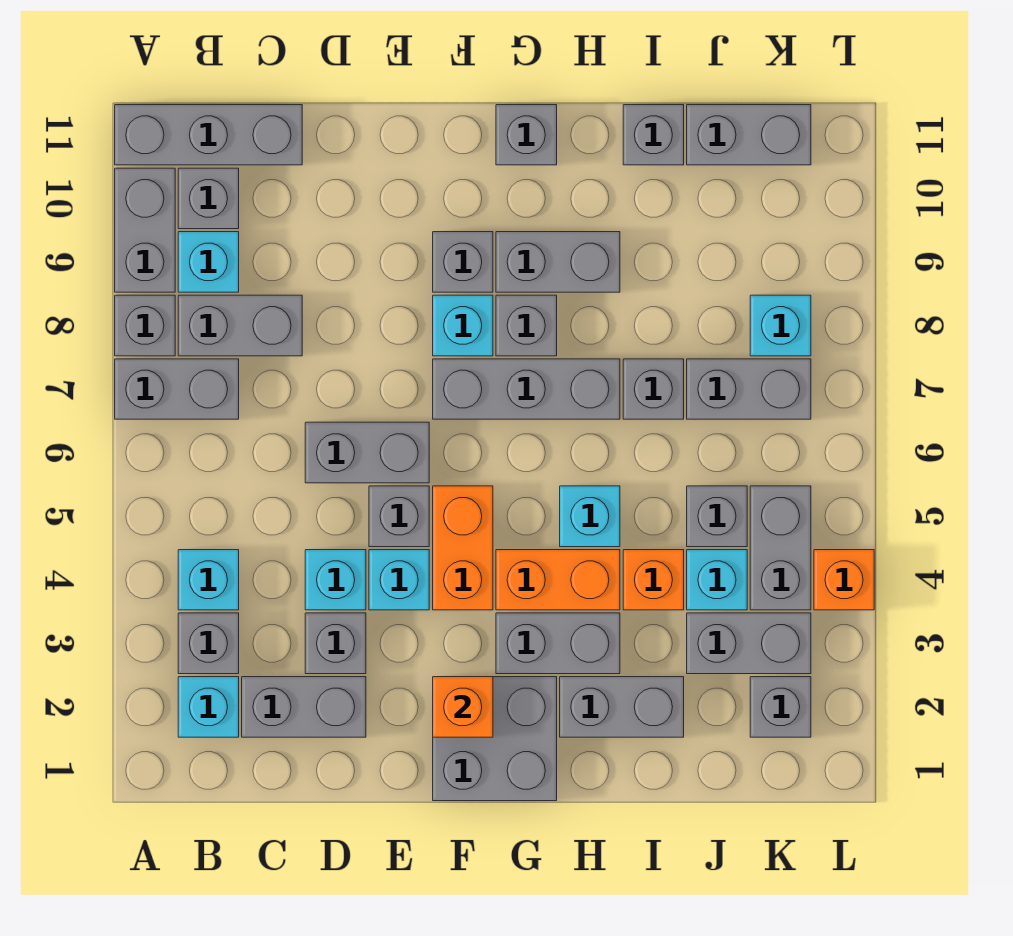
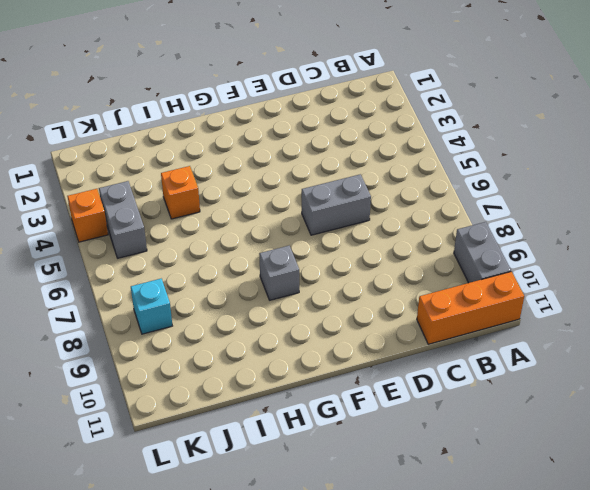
orange brick A11:C11 level 1 -> grey brick A11:C11 level 1
none -> grey brick A7:B7 level 1
none -> grey brick A8 level 1
none -> cyan brick B2 level 1
none -> grey brick B3 level 1

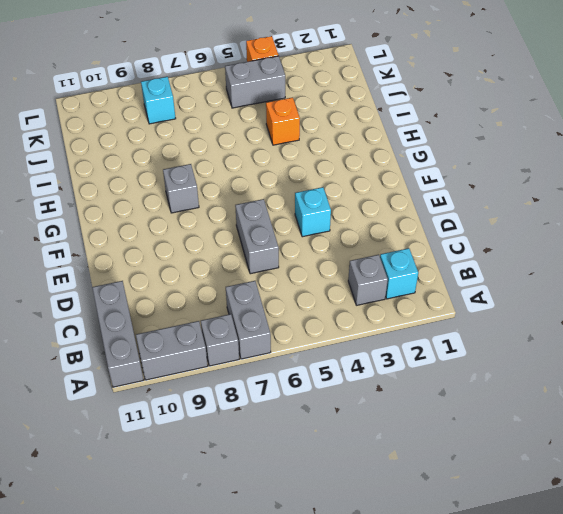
none -> cyan brick B4 level 1
none -> grey brick B8:C8 level 1
none -> cyan brick B9 level 1
none -> grey brick B10 level 1

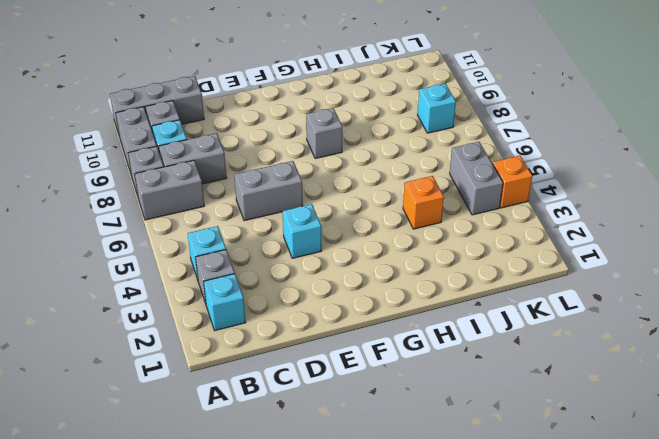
none -> grey brick C2:D2 level 1
none -> grey brick D3 level 1
none -> cyan brick D4 level 1
none -> grey brick E5 level 1

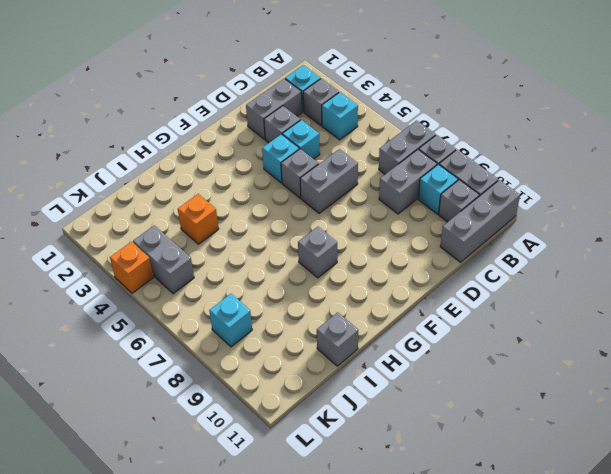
none -> grey brick F1:G2 level 1
none -> orange brick F4:F5 level 1
none -> grey brick F7:H7 level 1
none -> cyan brick F8 level 1

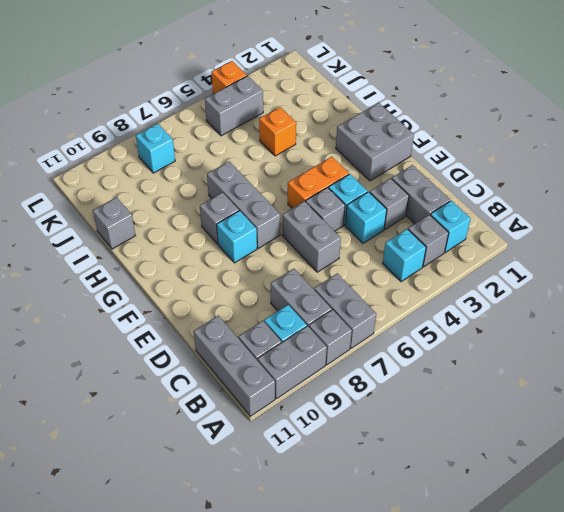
none -> grey brick F9 level 1
none -> grey brick G3:H3 level 1
none -> orange brick G4:H4 level 1
none -> grey brick G9:H9 level 1

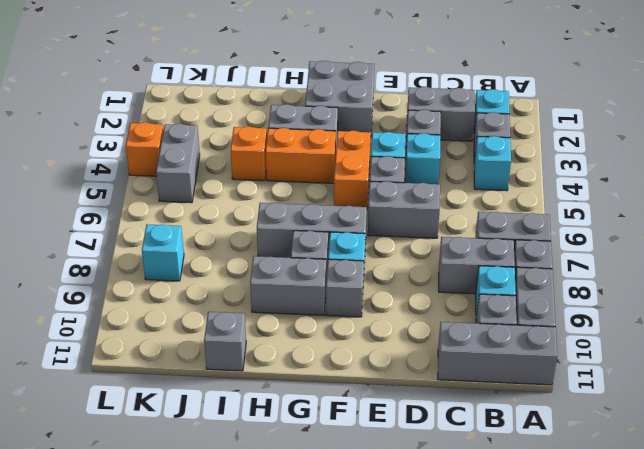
none -> grey brick G11 level 1
none -> grey brick H2:I2 level 1
none -> cyan brick H5 level 1
none -> grey brick I7 level 1

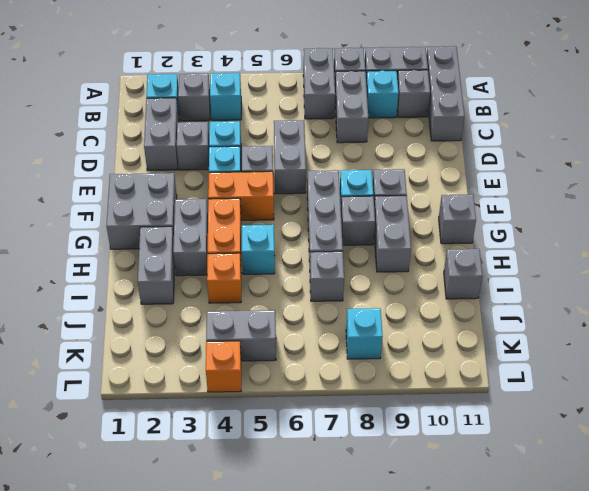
none -> grey brick J3:K3 level 1
none -> cyan brick J4 level 1
none -> grey brick J5 level 1
none -> grey brick J7:K7 level 1

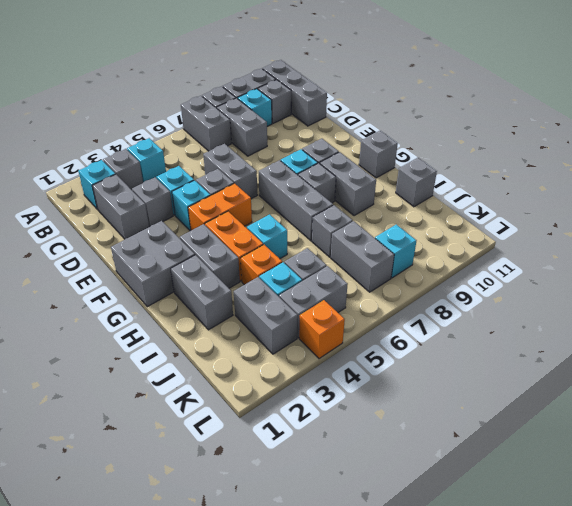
none -> grey brick J11:K11 level 1
none -> grey brick K2 level 1
none -> orange brick F2 level 2

